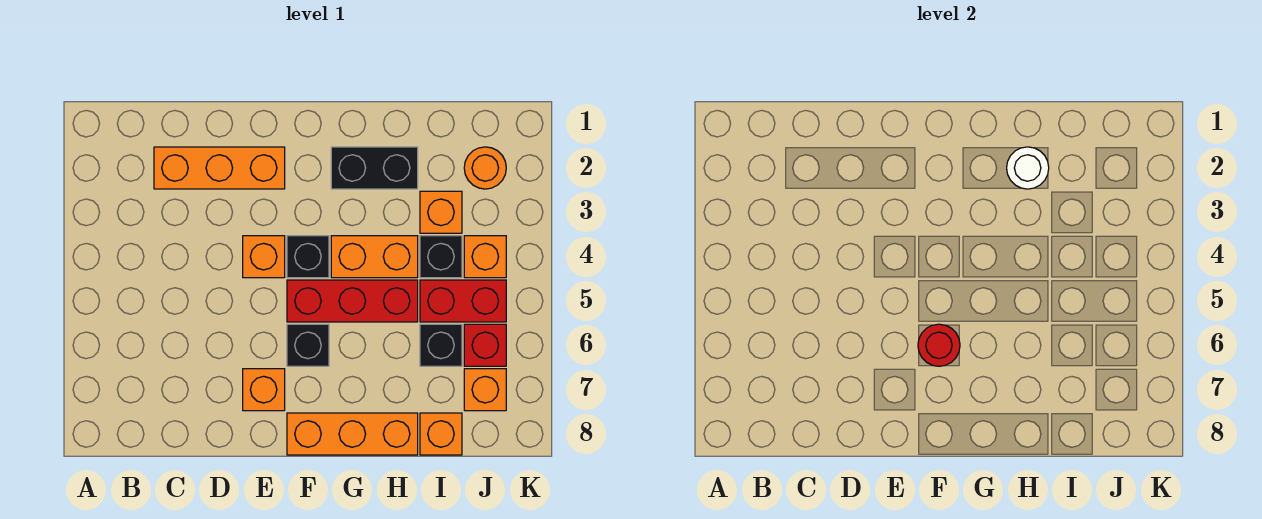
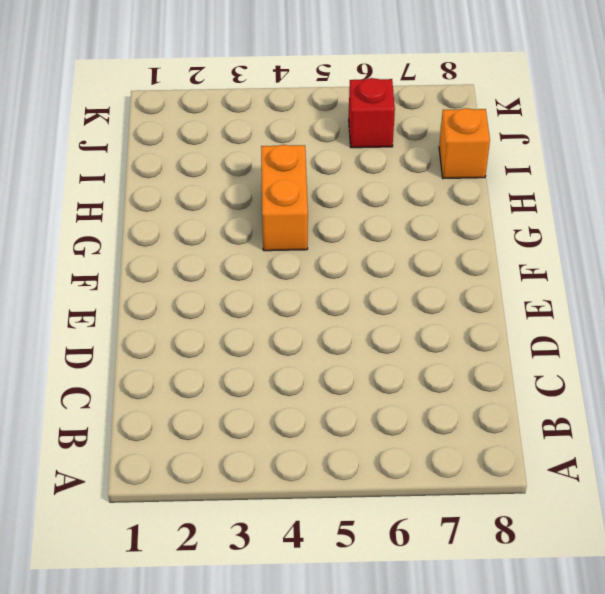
none -> orange brick C2:E2 level 1
none -> orange brick E4 level 1
none -> orange brick E7 level 1

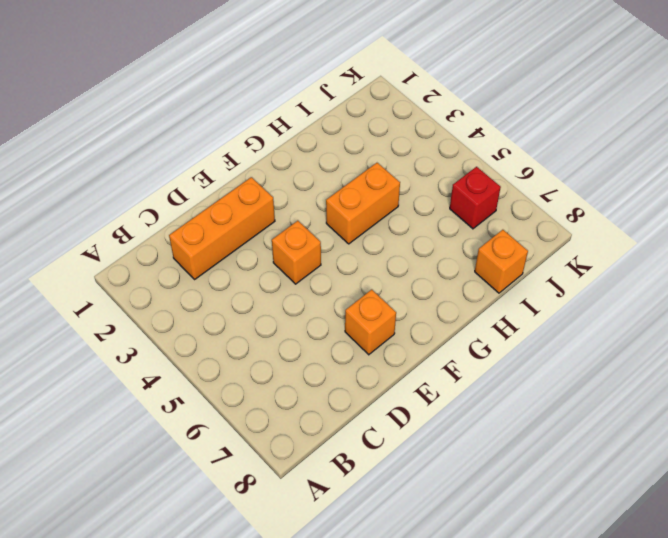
none -> black brick F4 level 1
none -> red brick F5:H5 level 1
none -> black brick F6 level 1

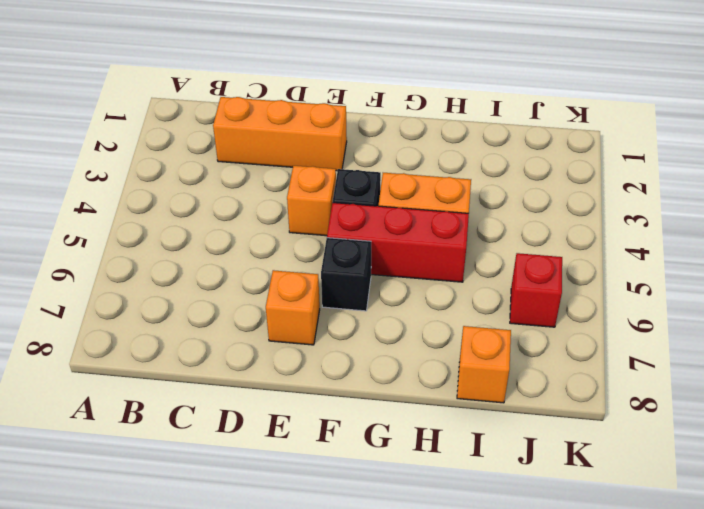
none -> orange brick F8:H8 level 1
none -> black brick G2:H2 level 1
none -> orange brick I3 level 1

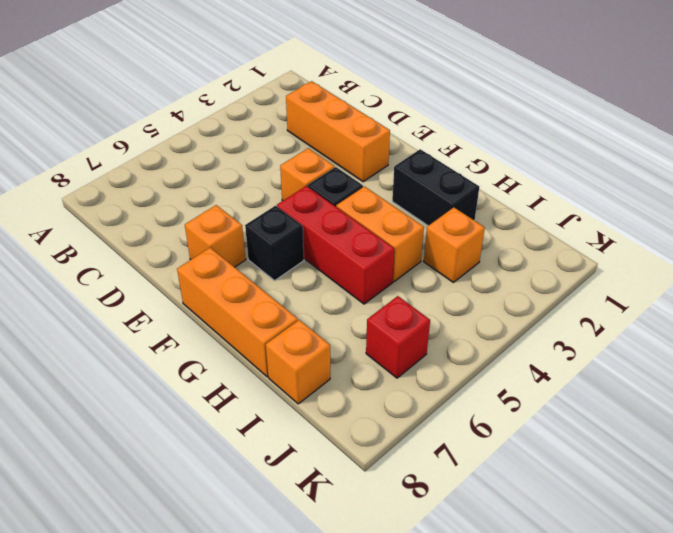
none -> black brick I4 level 1
none -> red brick I5:J5 level 1
none -> black brick I6 level 1

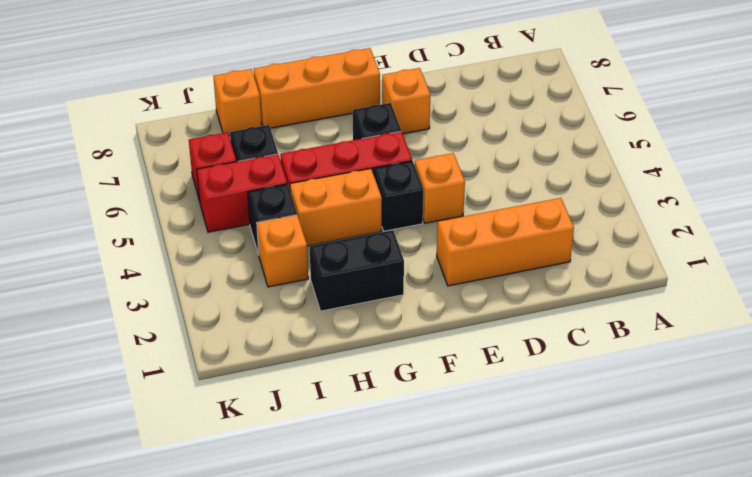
none -> orange round brick J2 level 1
none -> orange brick J4 level 1
none -> orange brick J7 level 1

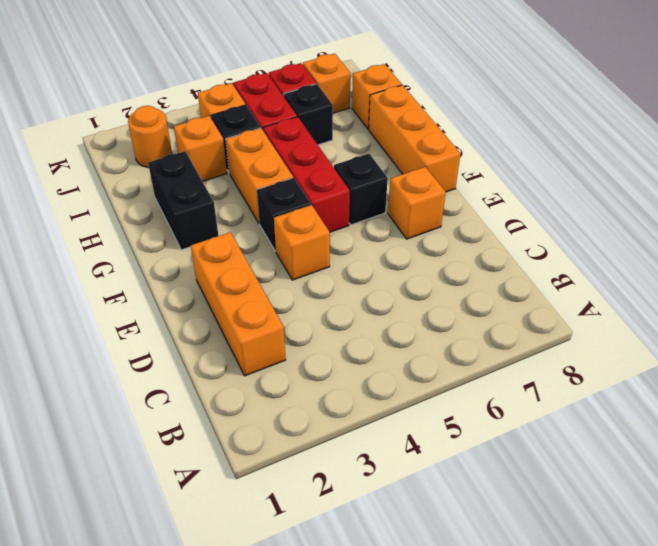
none -> red round brick F6 level 2
none -> white round brick H2 level 2

